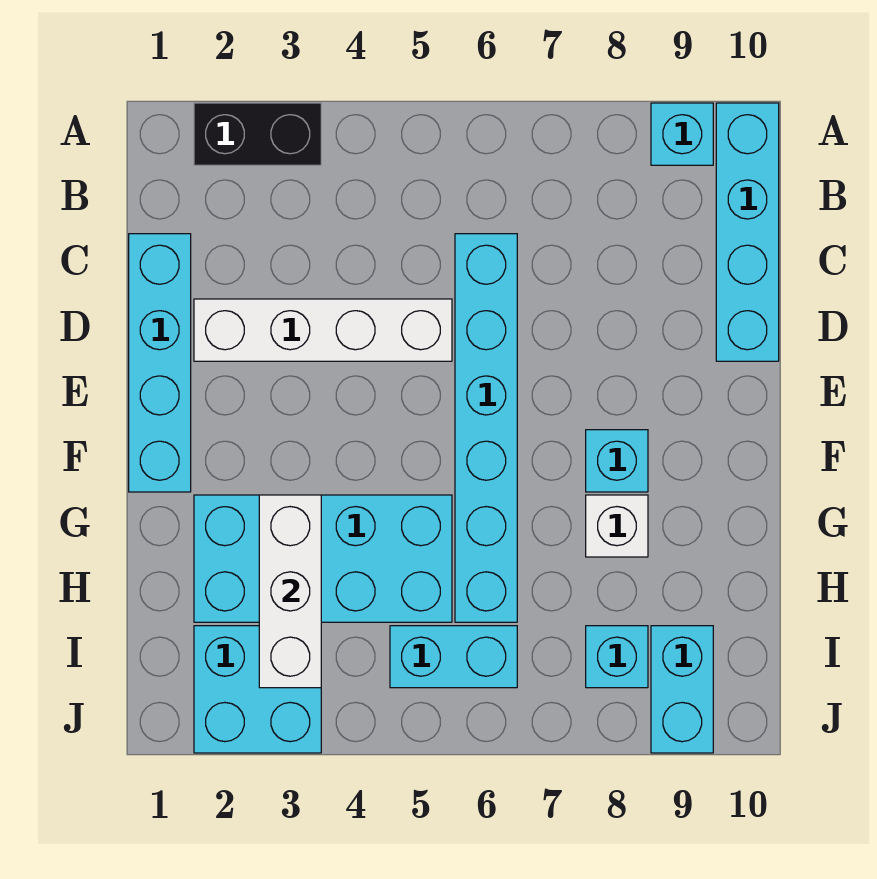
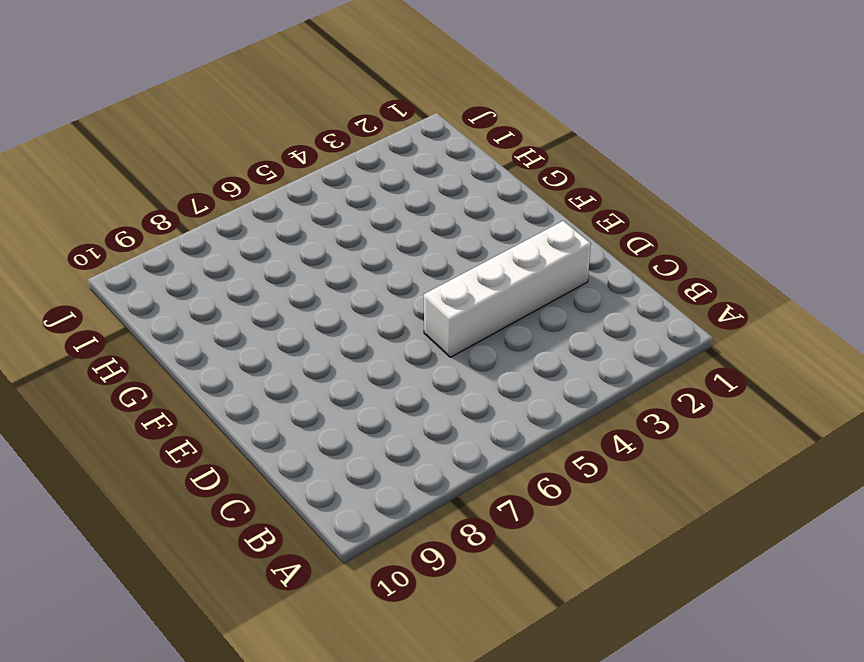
none -> black brick A2:A3 level 1
none -> cyan brick A9 level 1
none -> cyan brick A10:D10 level 1

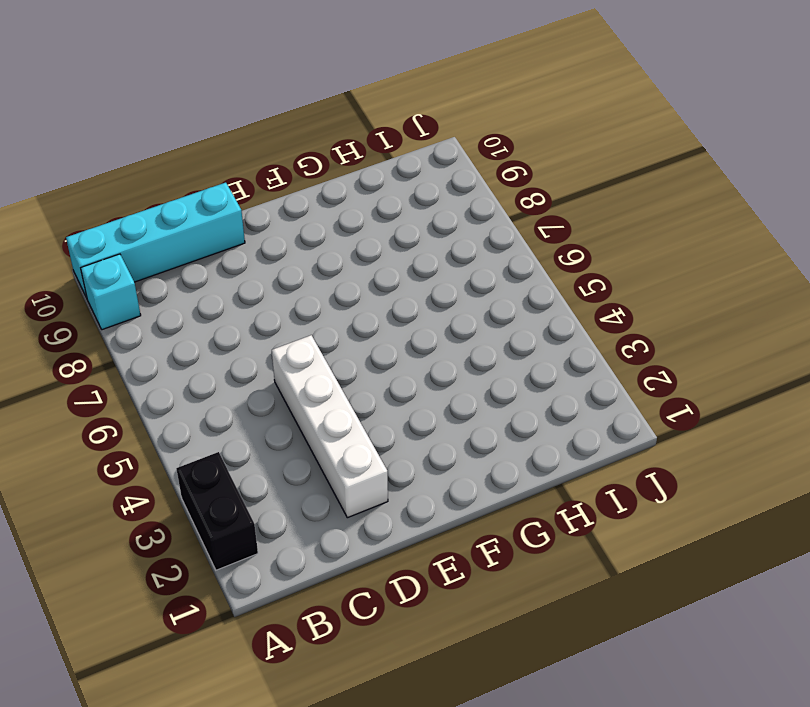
none -> cyan brick C1:F1 level 1
none -> cyan brick C6:H6 level 1
none -> cyan brick F8 level 1

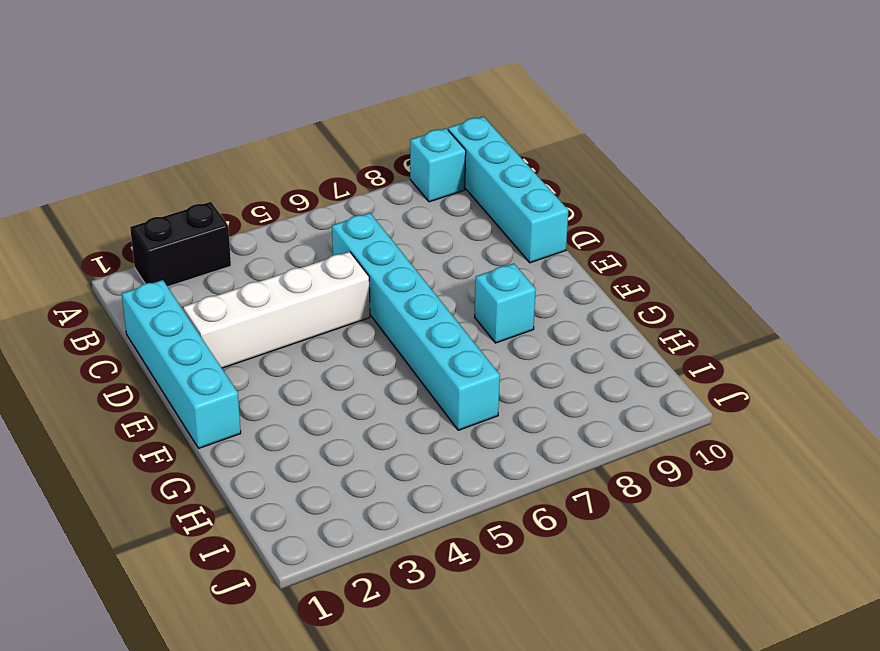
none -> cyan brick G2:H5 level 1
none -> white brick G8 level 1
none -> cyan brick I2:J3 level 1

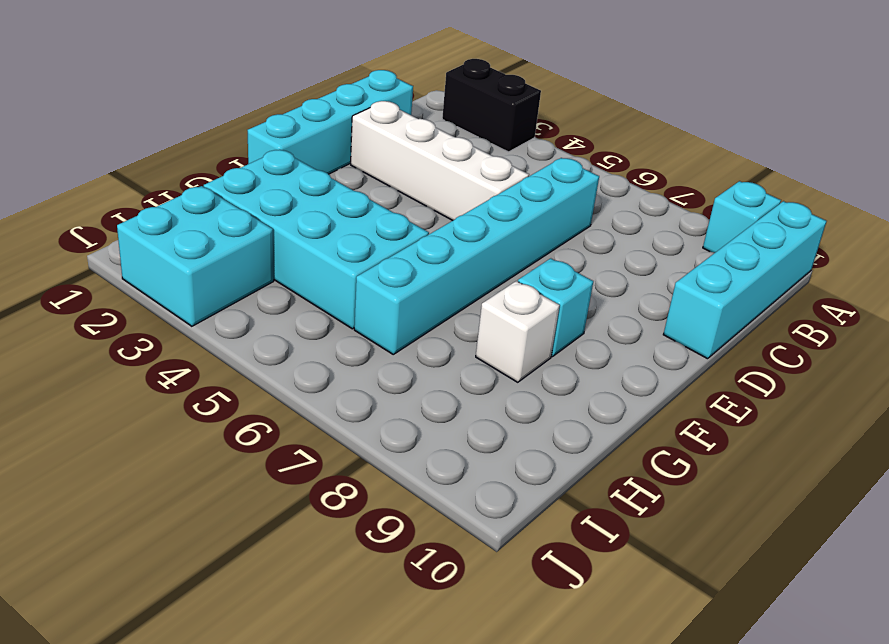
none -> cyan brick I5:I6 level 1
none -> cyan brick I8 level 1
none -> cyan brick I9:J9 level 1

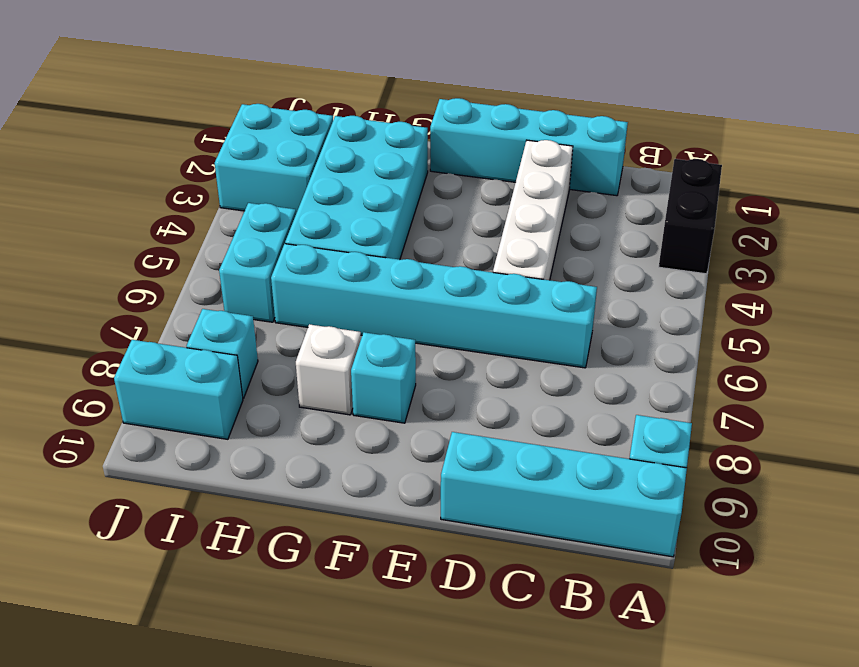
none -> white brick G3:I3 level 2

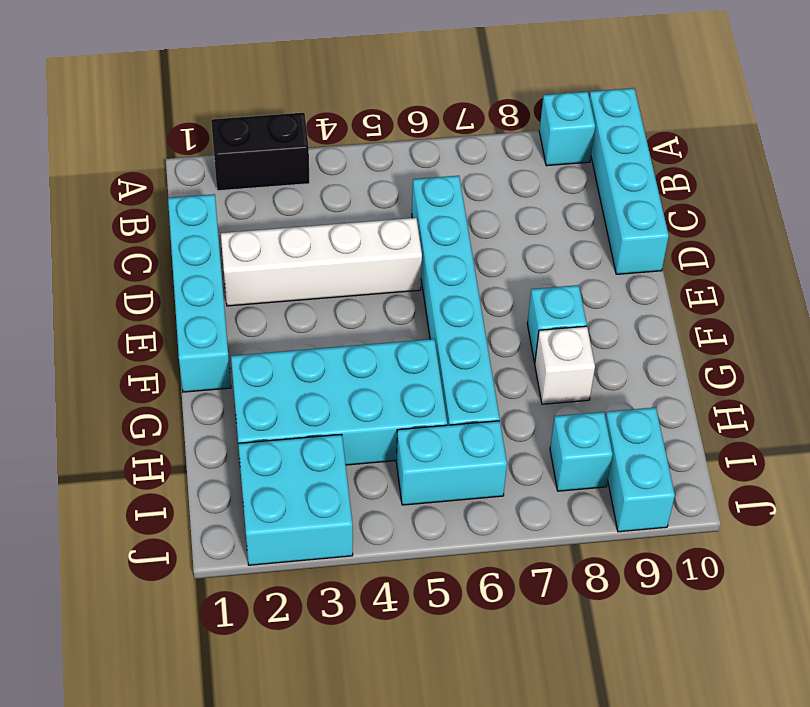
none -> white brick G3:I3 level 2

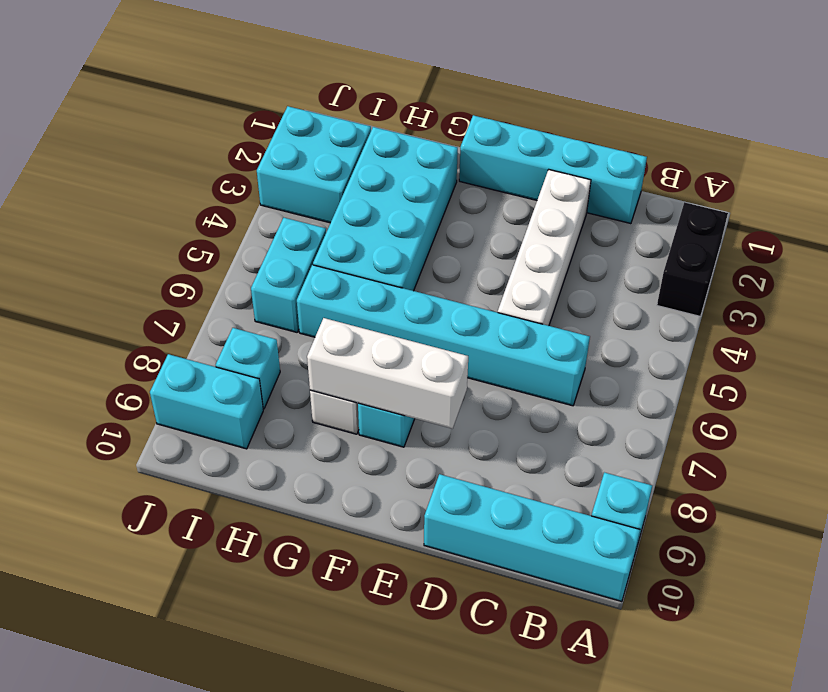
white brick E8:G8 level 2 -> white brick G3:I3 level 2

